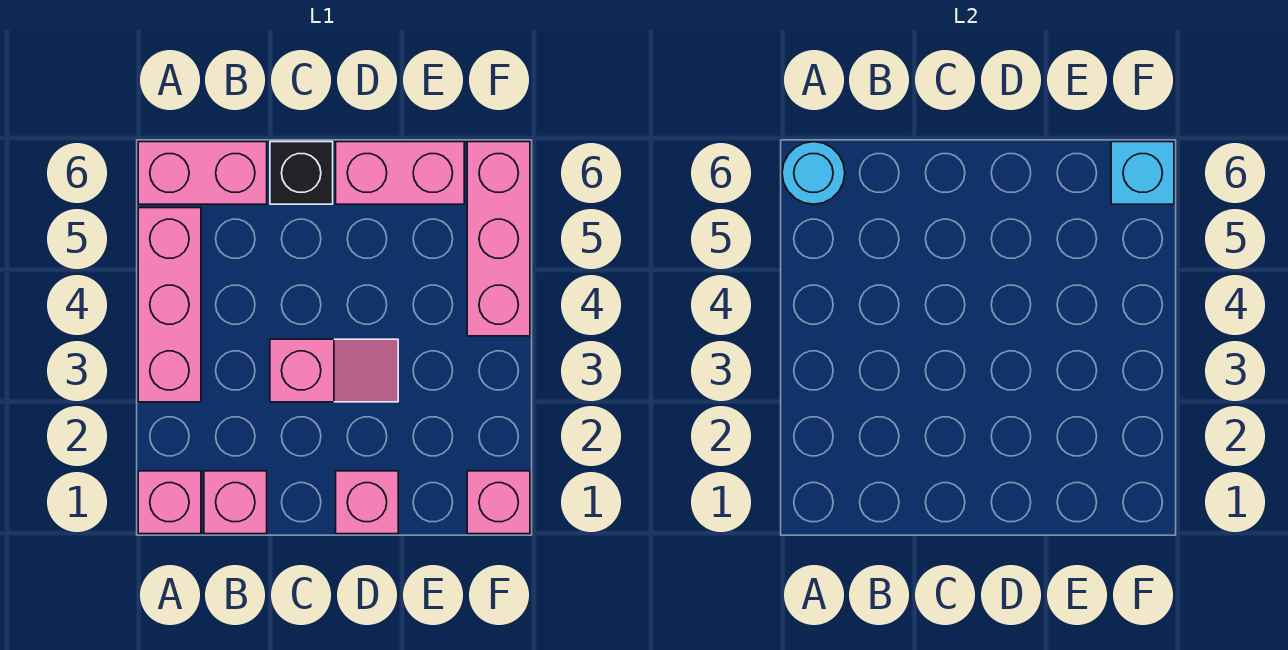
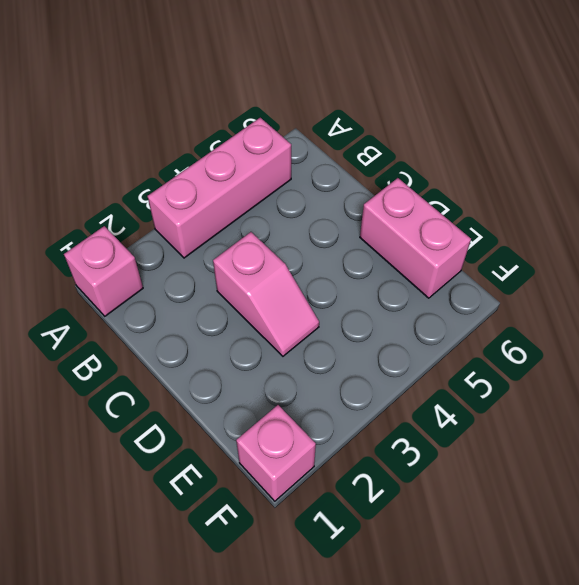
none -> pink brick A6:B6 level 1
none -> pink brick B1 level 1
none -> black brick C6 level 1

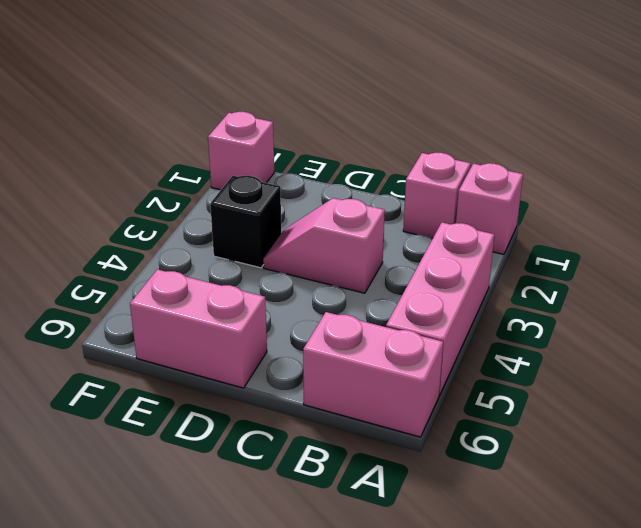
black brick E3 level 1 -> black brick C6 level 1
none -> pink brick D1 level 1
none -> pink brick F4:F6 level 1
none -> cyan round brick A6 level 2

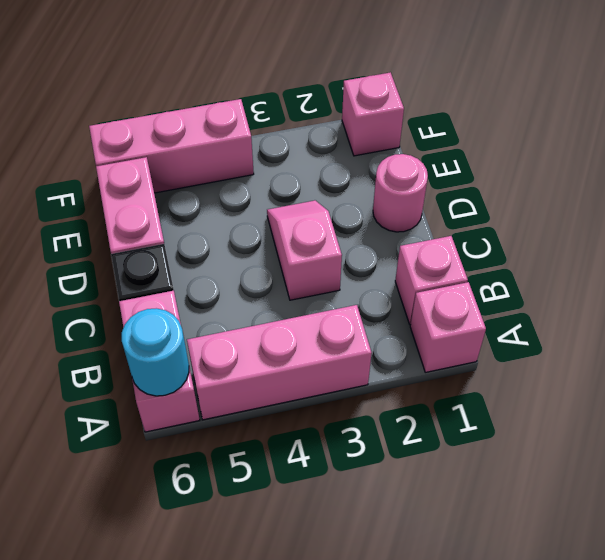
pink round brick D1 level 1 -> pink brick D1 level 1
none -> cyan brick F6 level 2

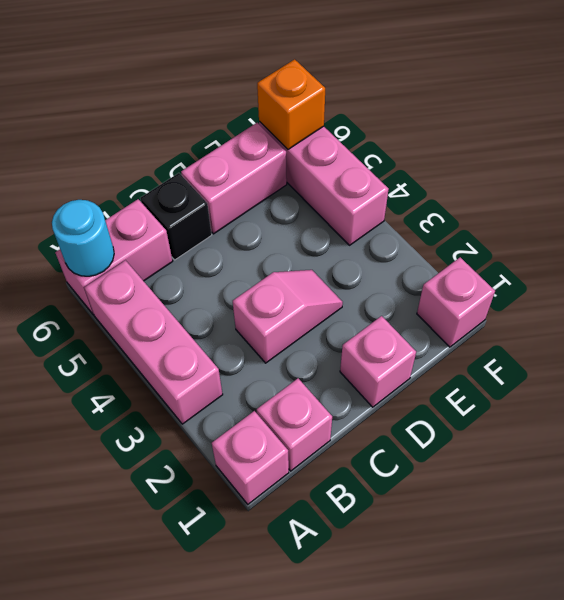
orange brick F6 level 2 -> cyan brick F6 level 2

